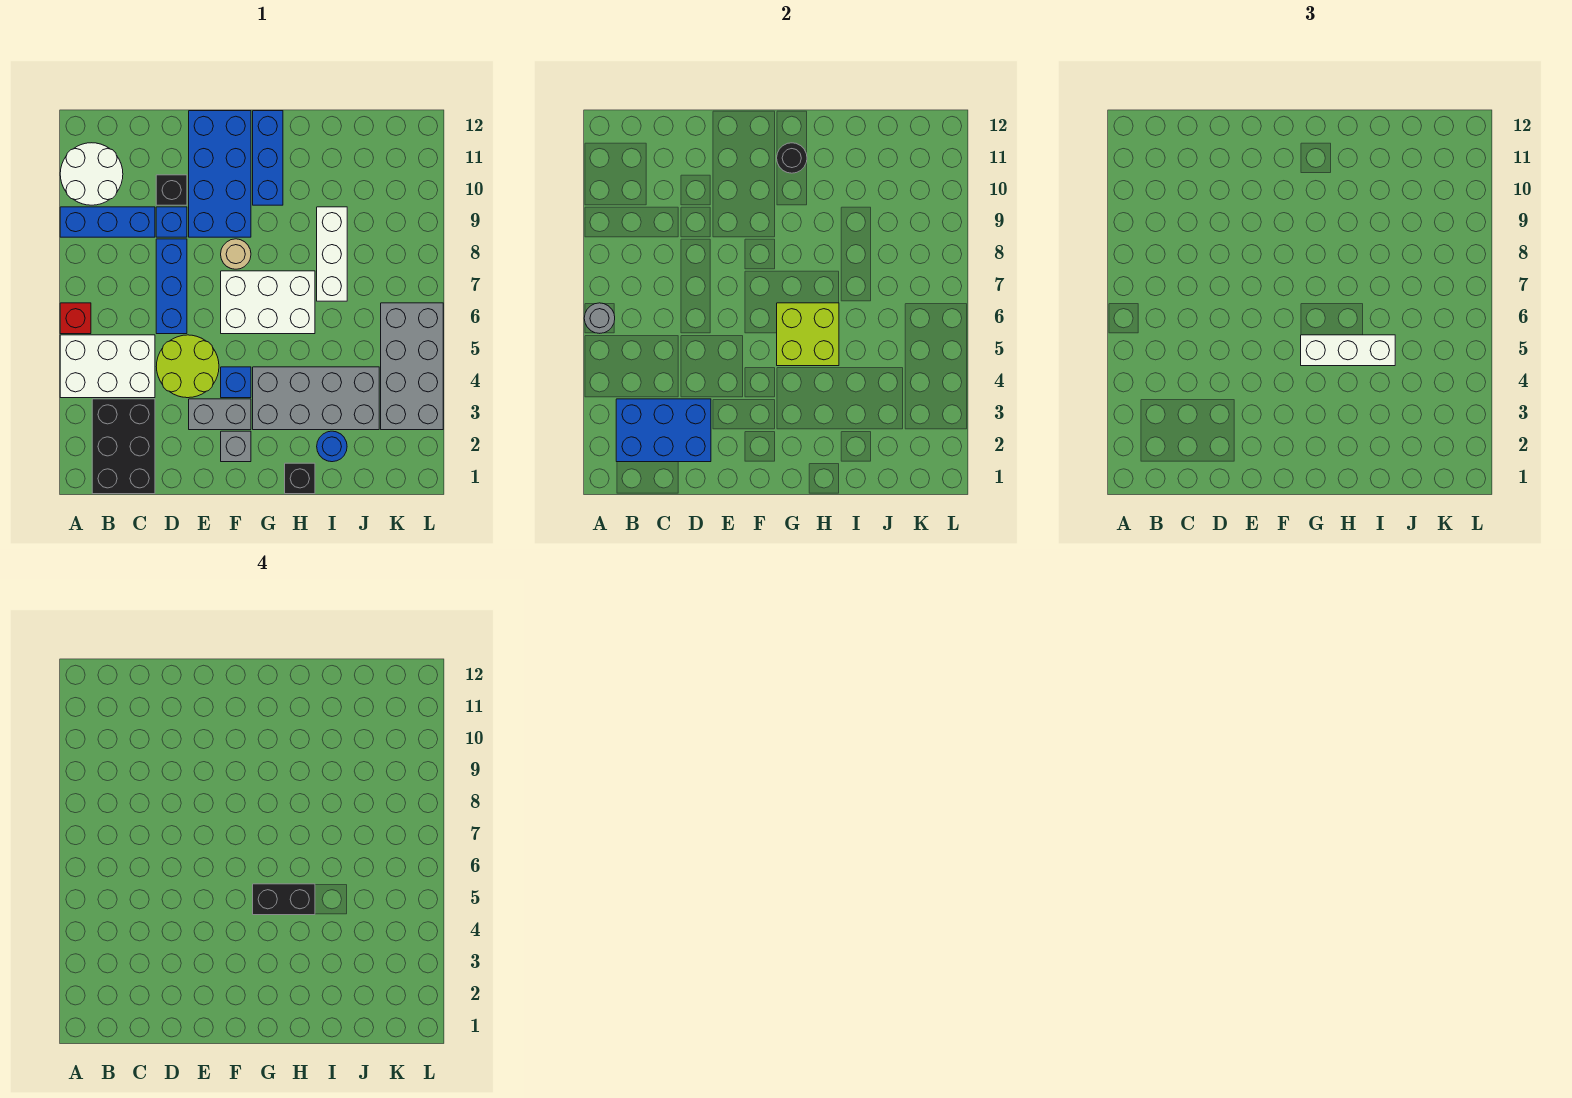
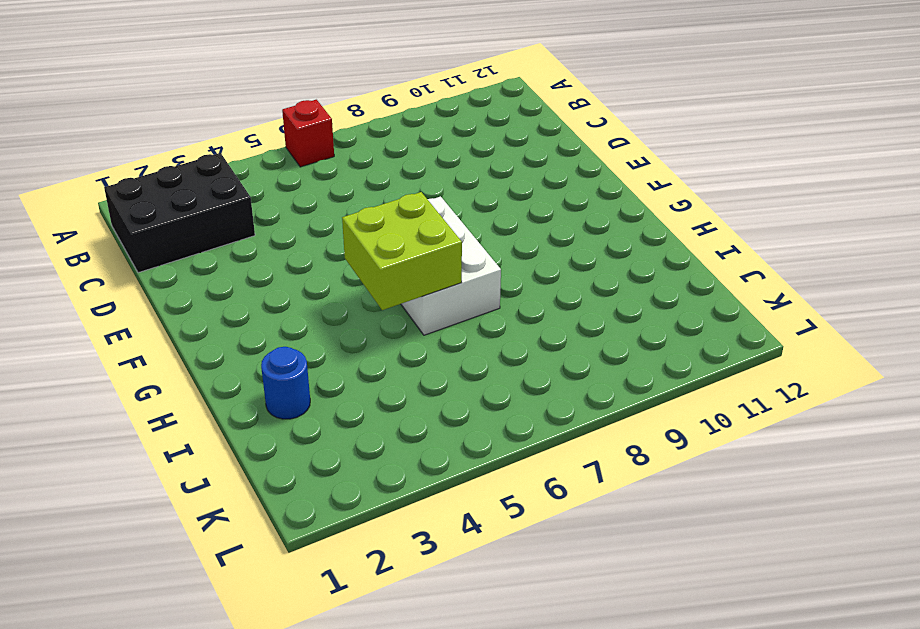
none -> white brick A4:C5 level 1
none -> blue brick A9:C9 level 1
none -> white round brick A10:B11 level 1

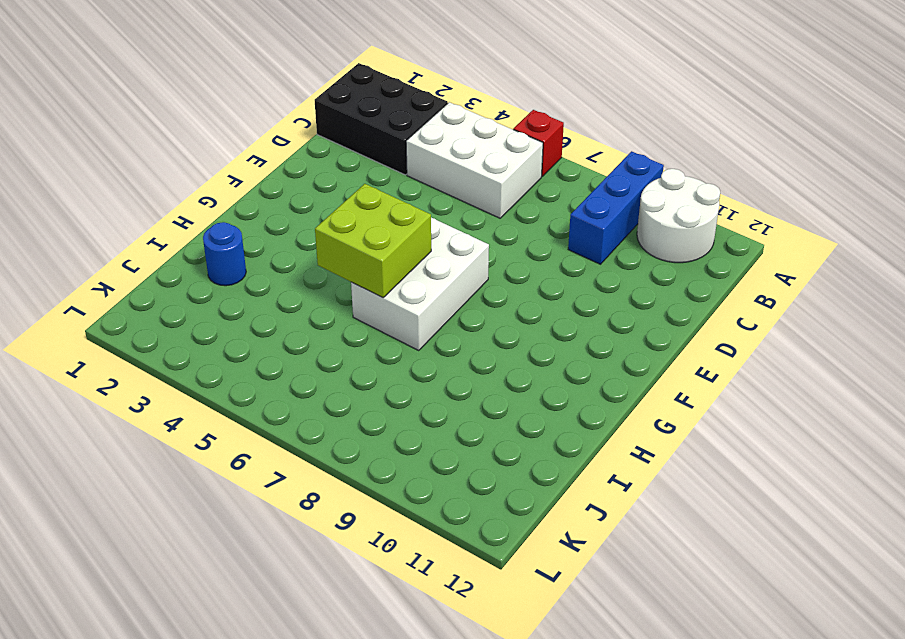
white brick B4:C6 level 1 -> white brick A4:C5 level 1
none -> lime round brick D4:E5 level 1
none -> blue brick D6:D8 level 1
none -> blue brick D9 level 1

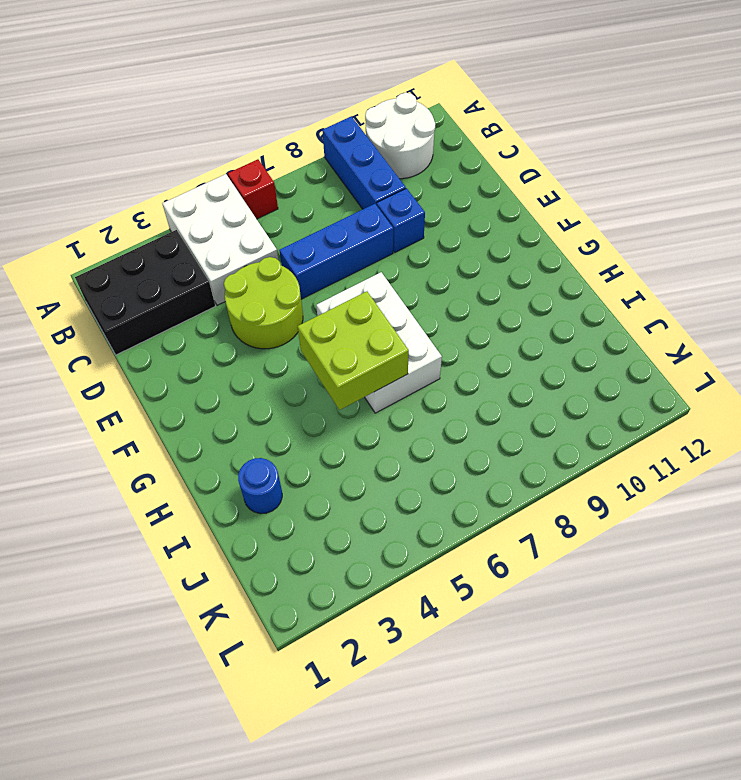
none -> black brick D10 level 1
none -> grey brick E3:F3 level 1
none -> blue brick E9:F12 level 1

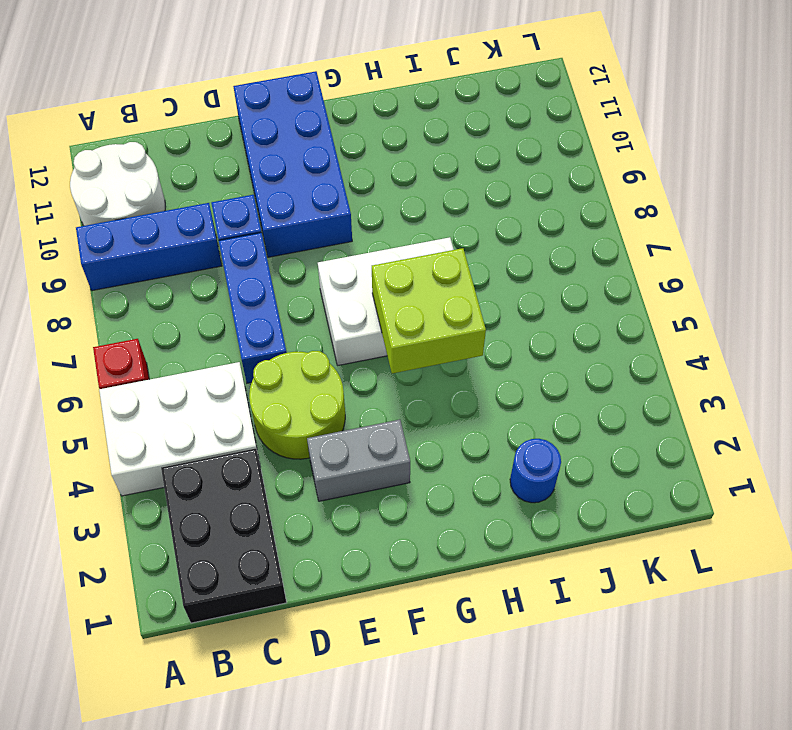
none -> black brick D10 level 1
none -> grey brick F2 level 1
none -> blue brick F4 level 1

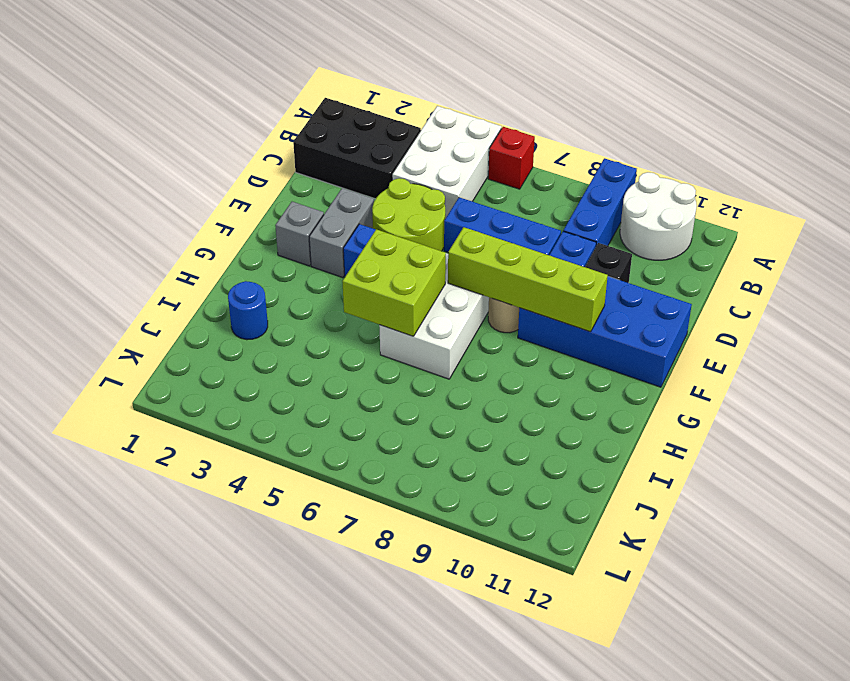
lime brick F7:F10 level 2 -> none
none -> grey brick G3:J4 level 1
none -> blue brick G10:G12 level 1
none -> black brick H1 level 1

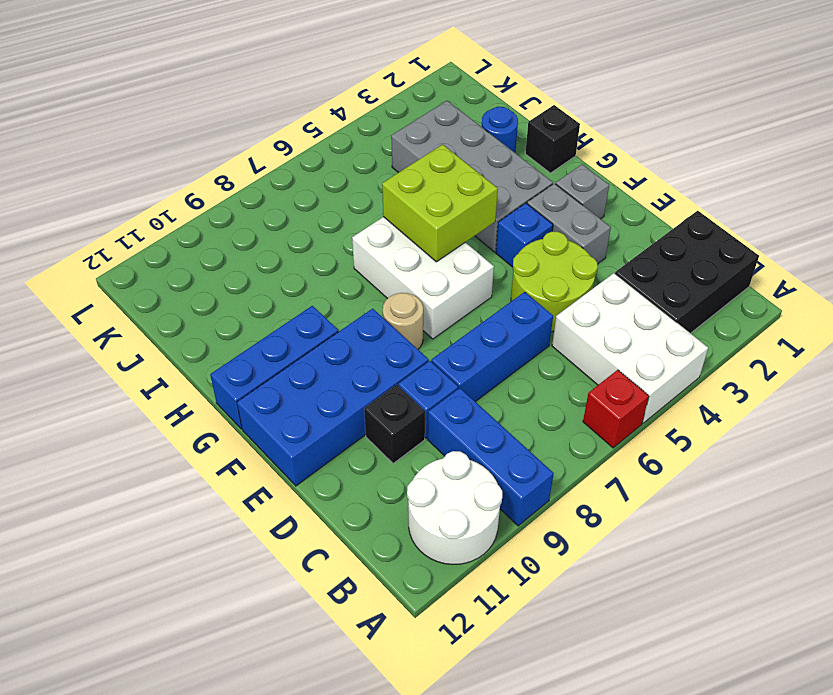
none -> white brick I7:I9 level 1
none -> grey brick K3:L6 level 1
none -> grey round brick A6 level 2

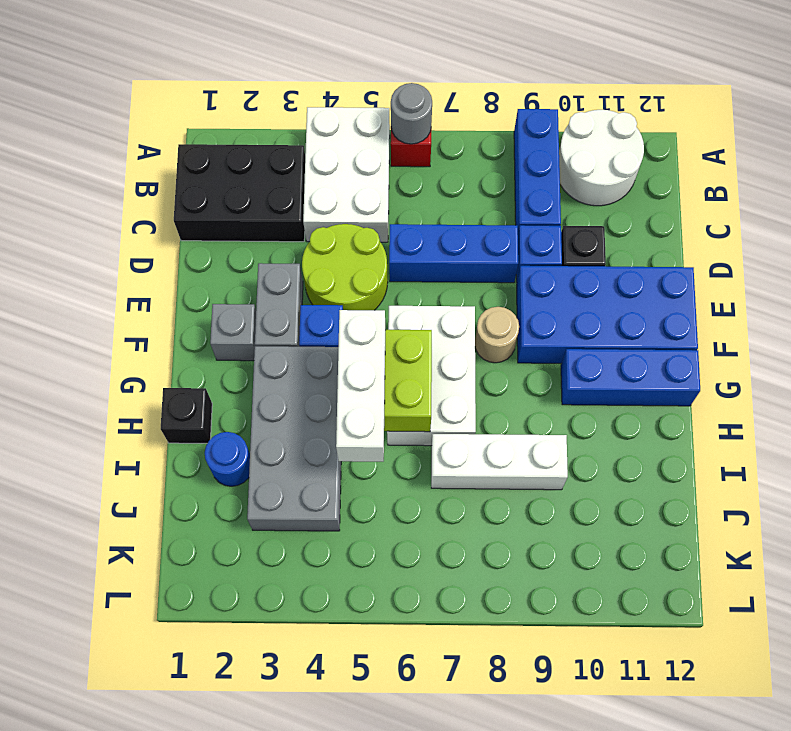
none -> grey brick K3:L6 level 1
none -> blue brick B2:D3 level 2
none -> black round brick G11 level 2

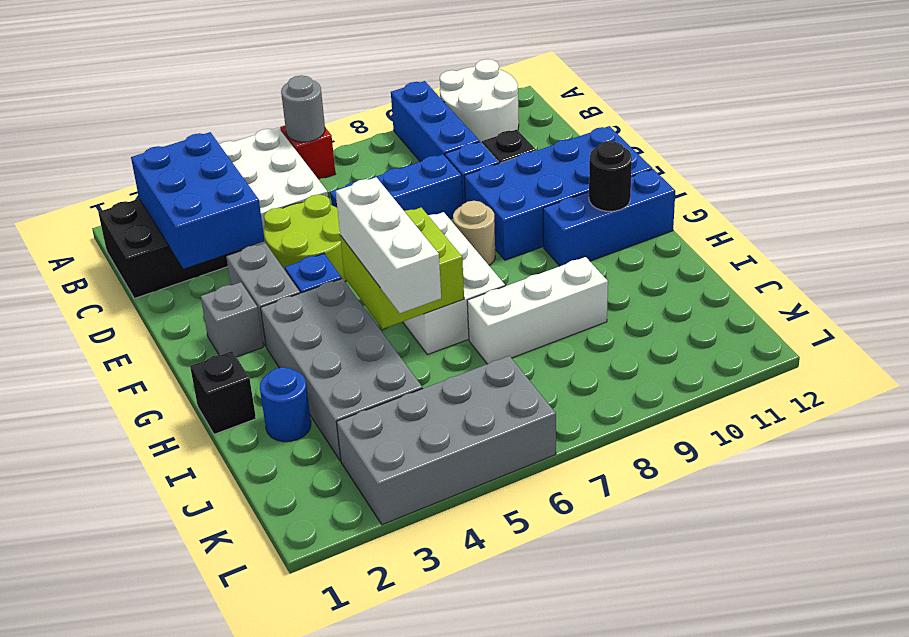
none -> black brick G5:H5 level 4

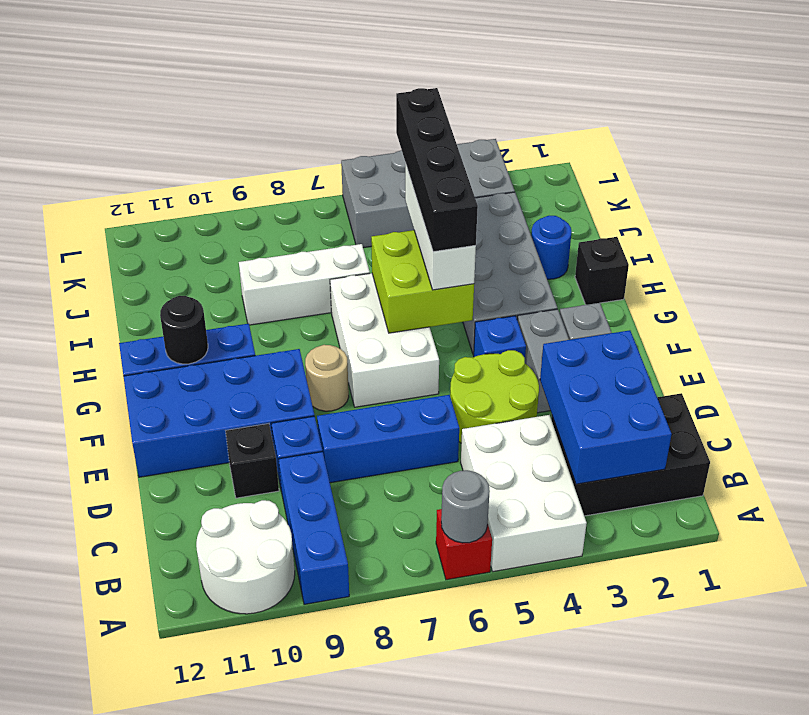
black brick G5:J5 level 4 -> black brick G5:H5 level 4

